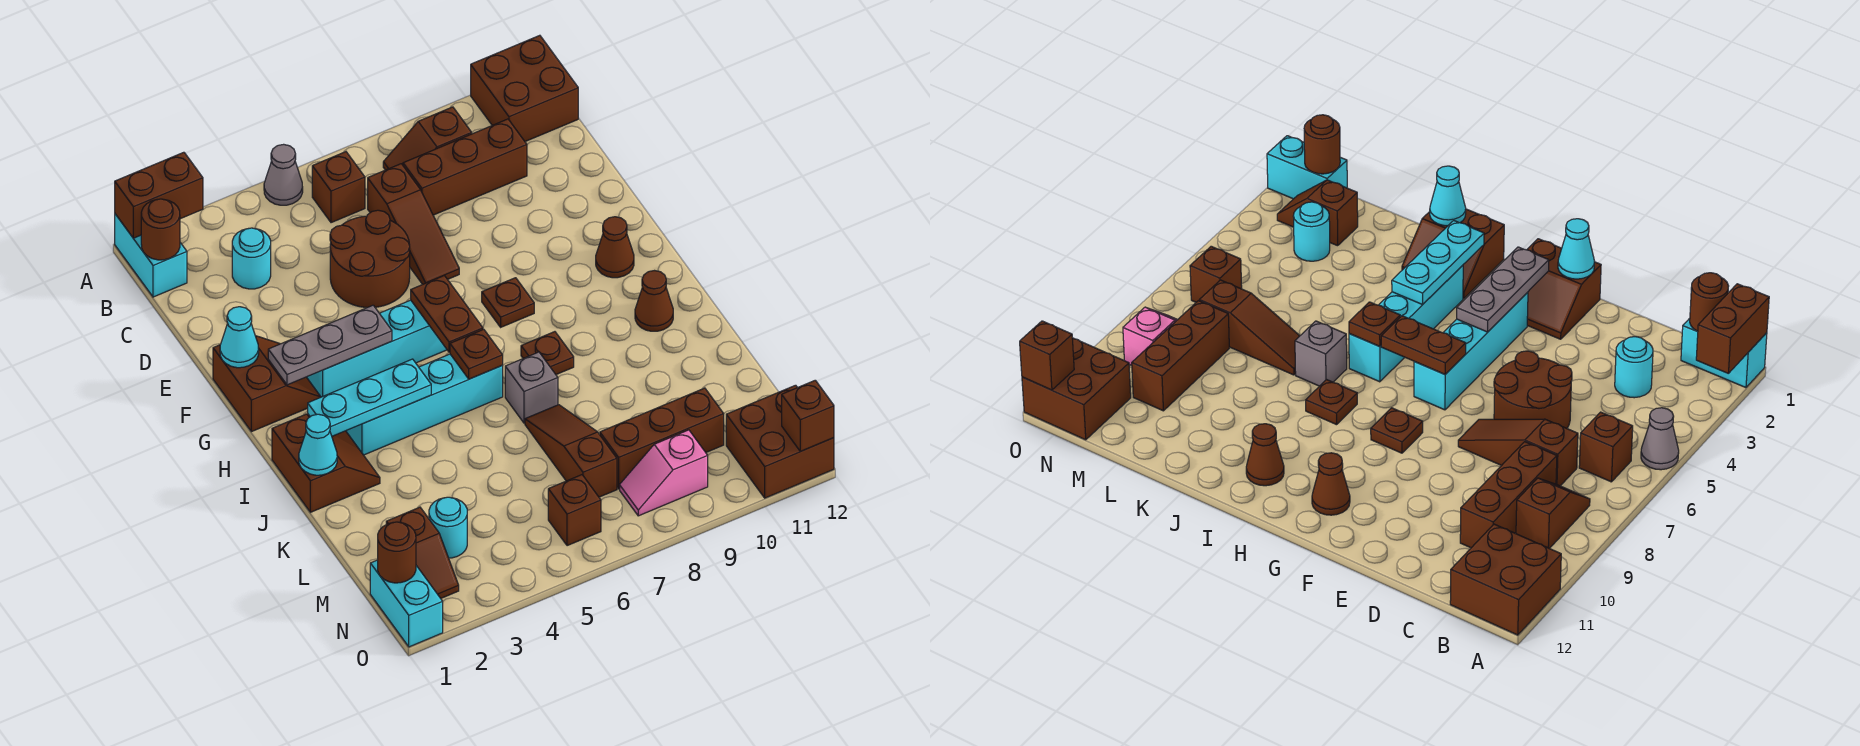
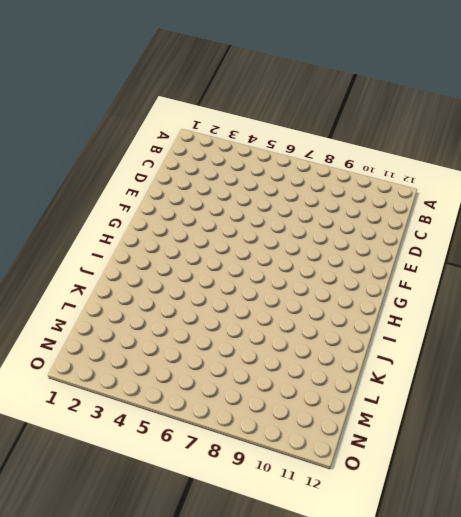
none -> cyan brick A1:B1 level 1
none -> grey cone A5 level 1
none -> brown brick A11:B12 level 1
none -> brown brick B6 level 1

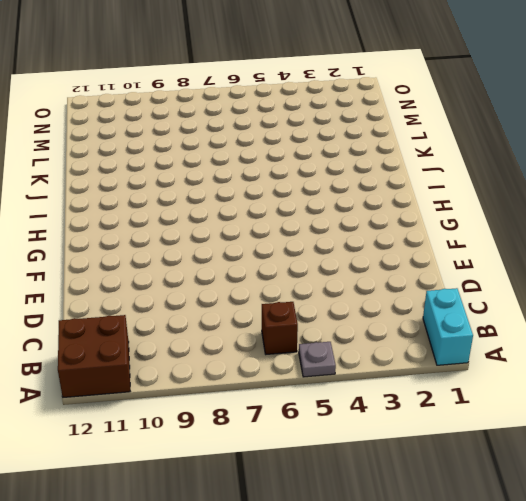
grey plate A5 level 1 -> grey cone A5 level 1
none -> brown slope B8:B9 level 1 top 9
none -> cyan round brick C3 level 1
none -> brown slope C7:E7 level 1 top C
none -> brown brick C8:C10 level 1

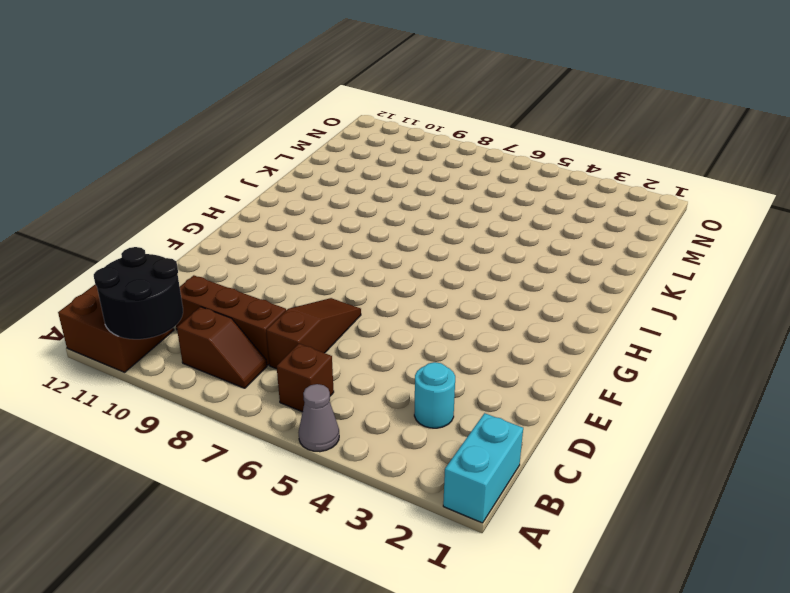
black round brick A10:B11 level 2 -> none
none -> brown round brick D5:E6 level 1
none -> brown slope F1:G2 level 1 top 1
none -> cyan brick G3:G6 level 1
none -> brown plate G8 level 1

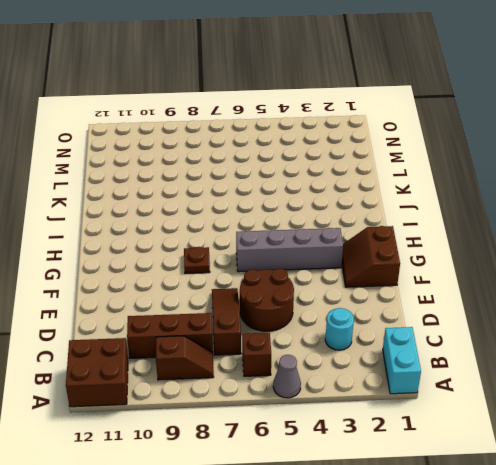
grey brick G3:G6 level 1 -> cyan brick G3:G6 level 1
none -> brown cone G11 level 1
none -> brown slope I1:J2 level 1 top 1
none -> cyan brick I3:I6 level 1
none -> brown plate I8 level 1

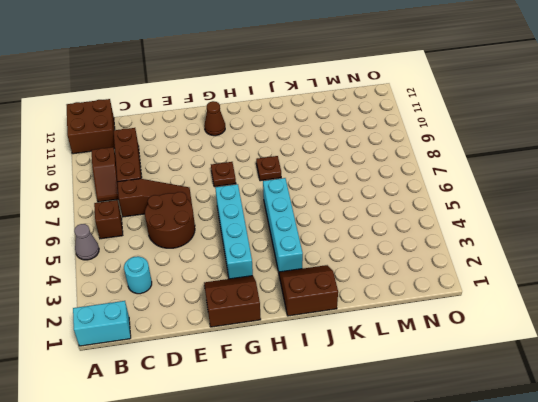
none -> brown cone I11 level 1
none -> grey brick J7 level 1
none -> brown slope K7:M7 level 1 top M
none -> brown slope M2:N2 level 1 top M

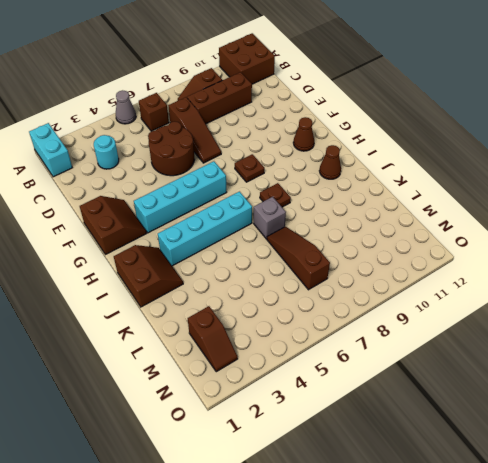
none -> cyan round brick M3 level 1
none -> brown brick M8:M10 level 1
none -> cyan brick N1:O1 level 1
none -> brown brick N6 level 1

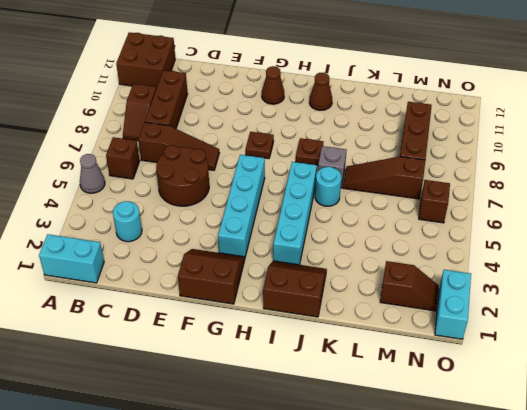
cyan round brick J6 level 1 -> cyan round brick M3 level 1
cyan brick O1:O2 level 1 -> cyan brick N1:O1 level 1
none -> pink slope N8:N9 level 1 top 9
none -> brown brick N11:O12 level 1
none -> brown brick A1:A2 level 2
none -> brown round brick B1 level 2

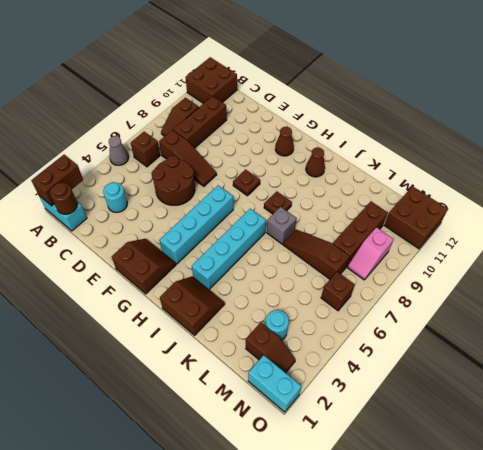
none -> cyan cone F1 level 2
none -> grey plate G2:G4 level 2
none -> brown plate G6:H6 level 2
none -> cyan plate I2:I4 level 2

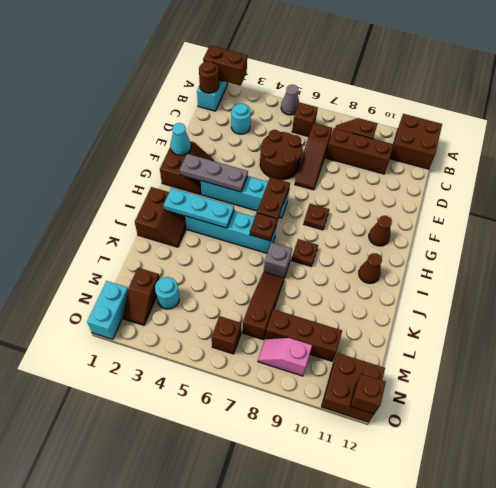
none -> cyan cone J1 level 2
none -> brown round brick N1 level 2

